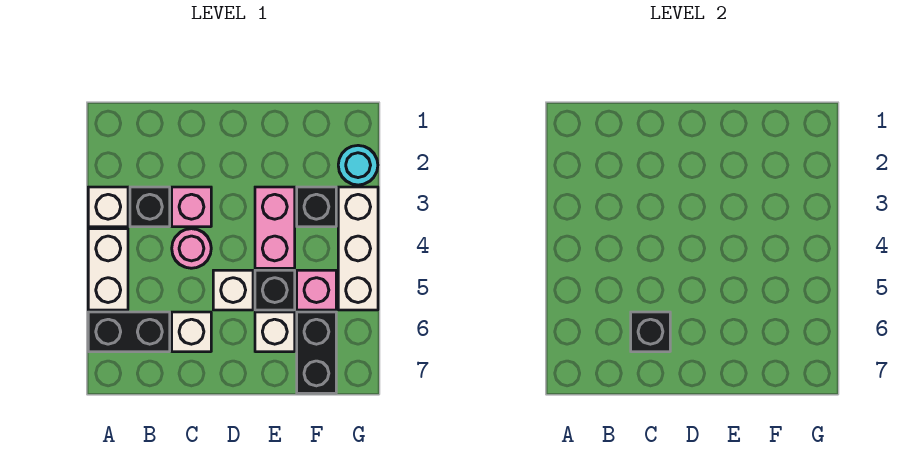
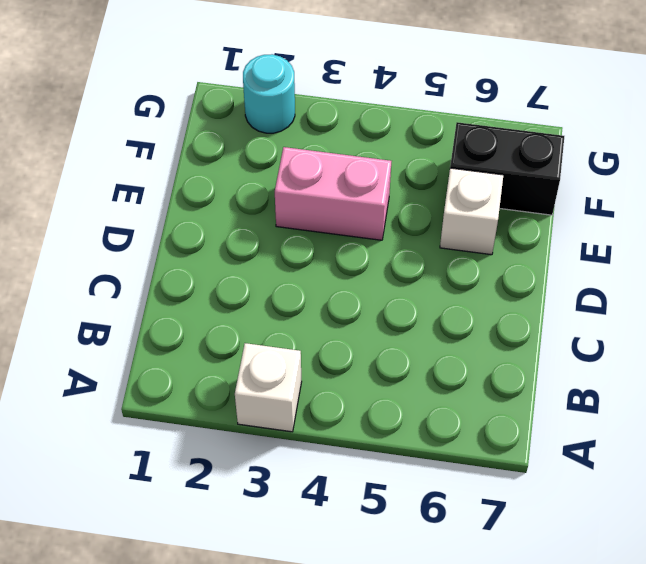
none -> white brick A4:A5 level 1
none -> black brick A6:B6 level 1
none -> black brick B3 level 1

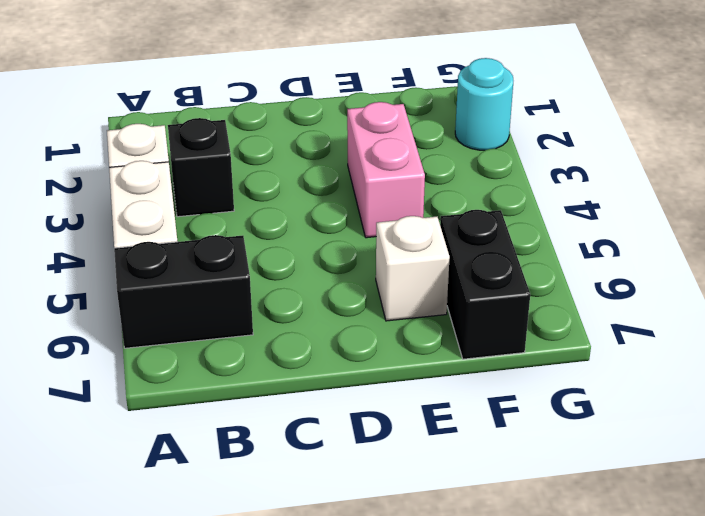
none -> pink brick C3 level 1
none -> pink round brick C4 level 1
none -> white brick C6 level 1

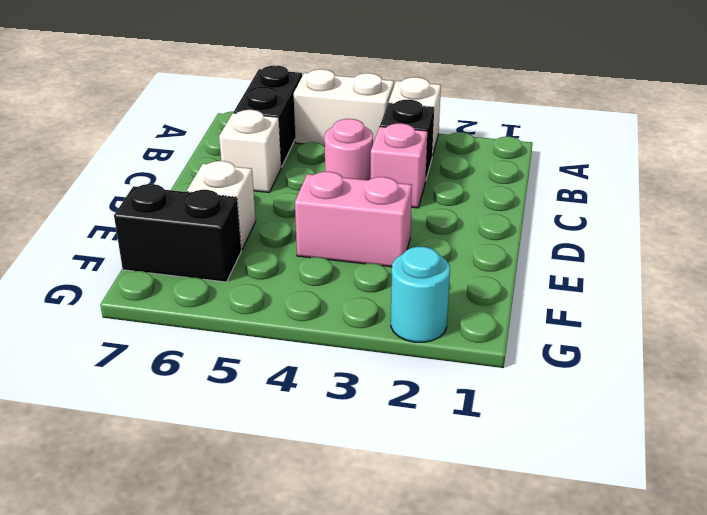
none -> white brick D5 level 1
none -> black brick E5 level 1
none -> black brick F3 level 1

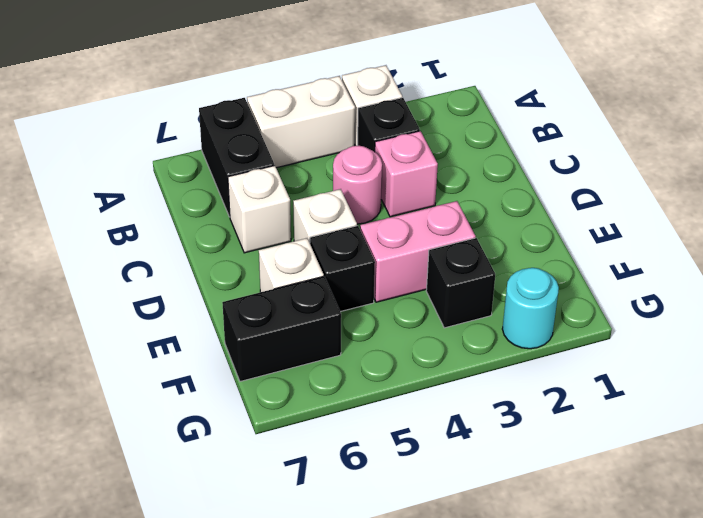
none -> pink brick F5 level 1
none -> white brick G3:G5 level 1
none -> black brick C6 level 2

